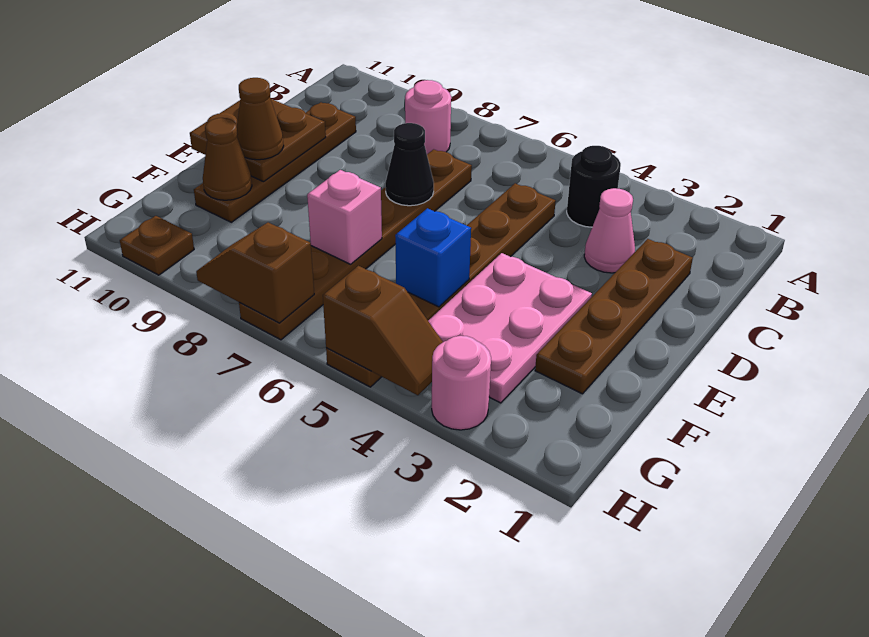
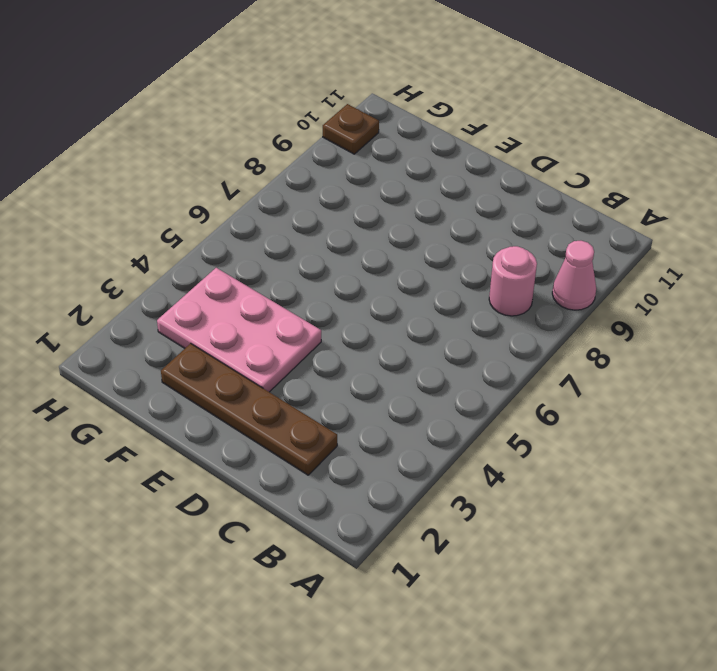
pink cone A9 level 1 -> pink cone C3 level 1
none -> black round brick B4 level 1
none -> brown plate C5:H5 level 1
none -> brown plate C7:H7 level 1

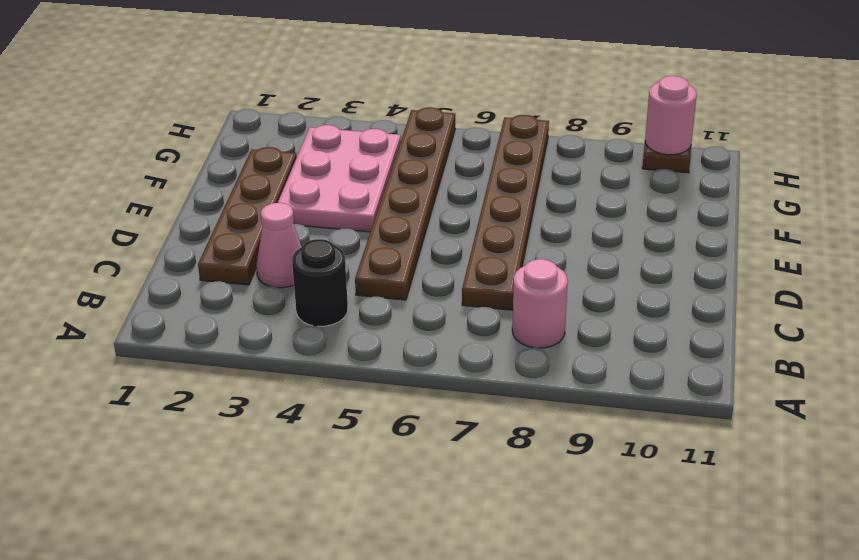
pink round brick H10 level 2 -> pink round brick H3 level 1
none -> brown plate C10:F10 level 1
none -> black cone D7 level 2
none -> brown plate D10:E11 level 2

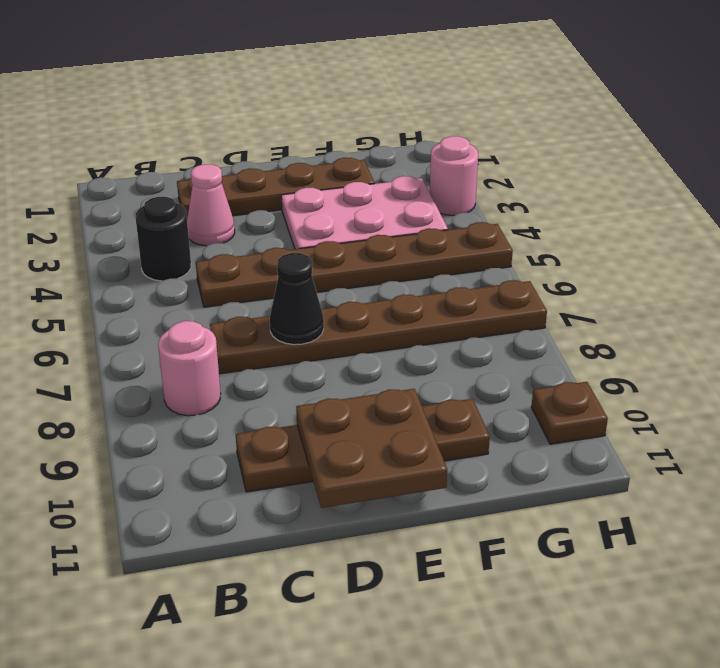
none -> blue brick F5 level 2
none -> pink brick F7 level 2
none -> brown cone F10 level 2

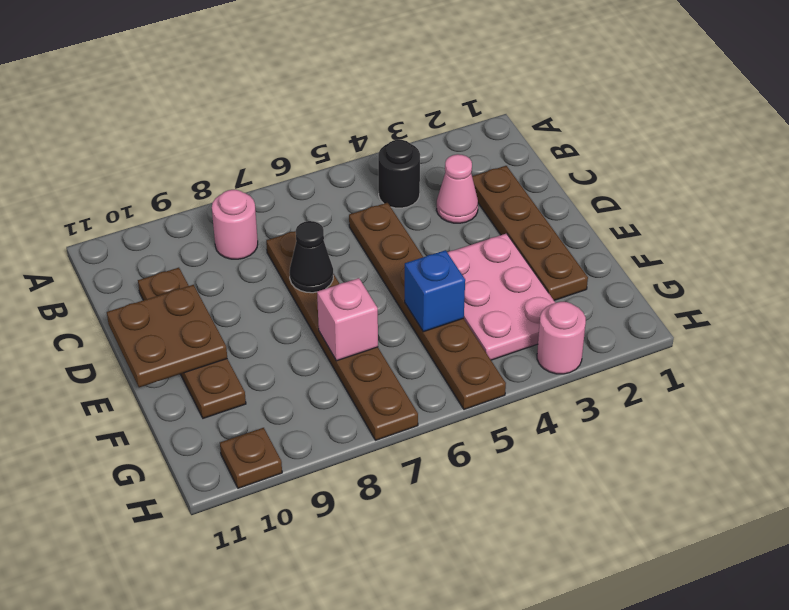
none -> brown cone F10 level 2
none -> brown slope H4:H5 level 2 top 5
none -> brown slope H7:H8 level 2 top 7

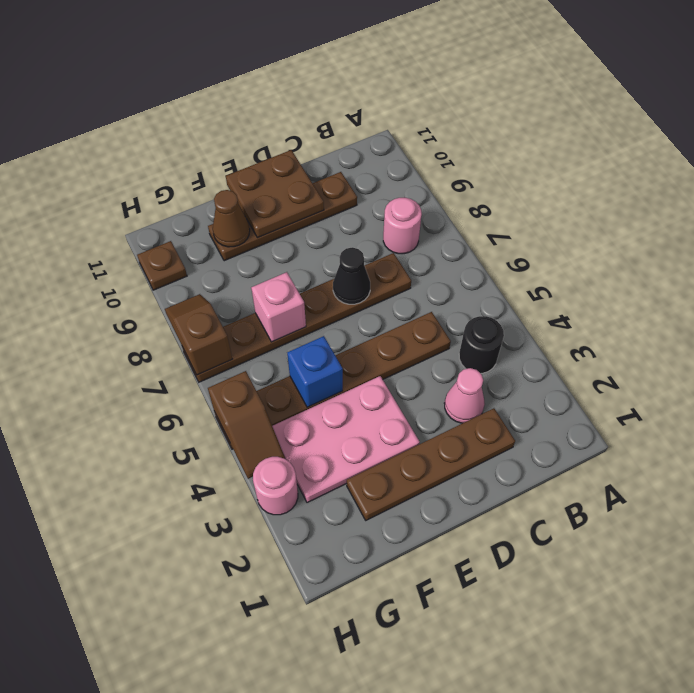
none -> brown cone E10 level 3

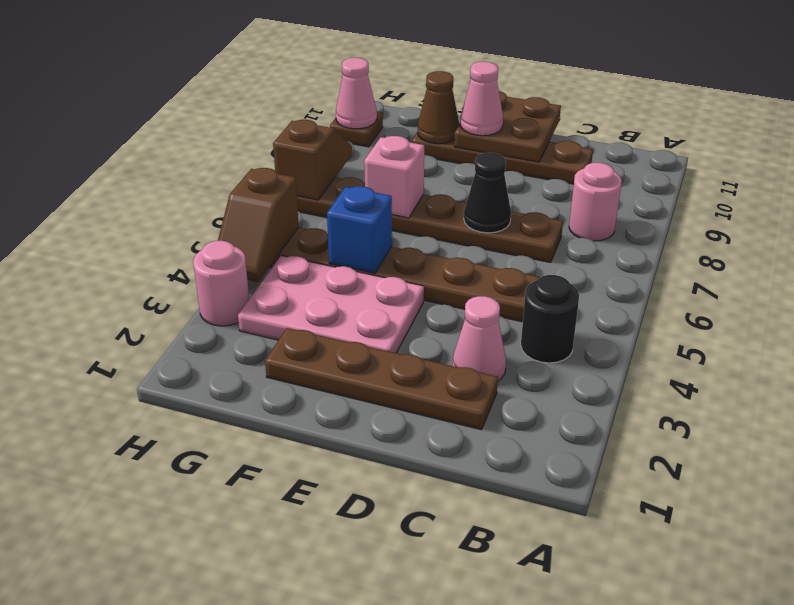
pink cone E10 level 3 -> brown cone E10 level 3
pink cone H10 level 2 -> none

